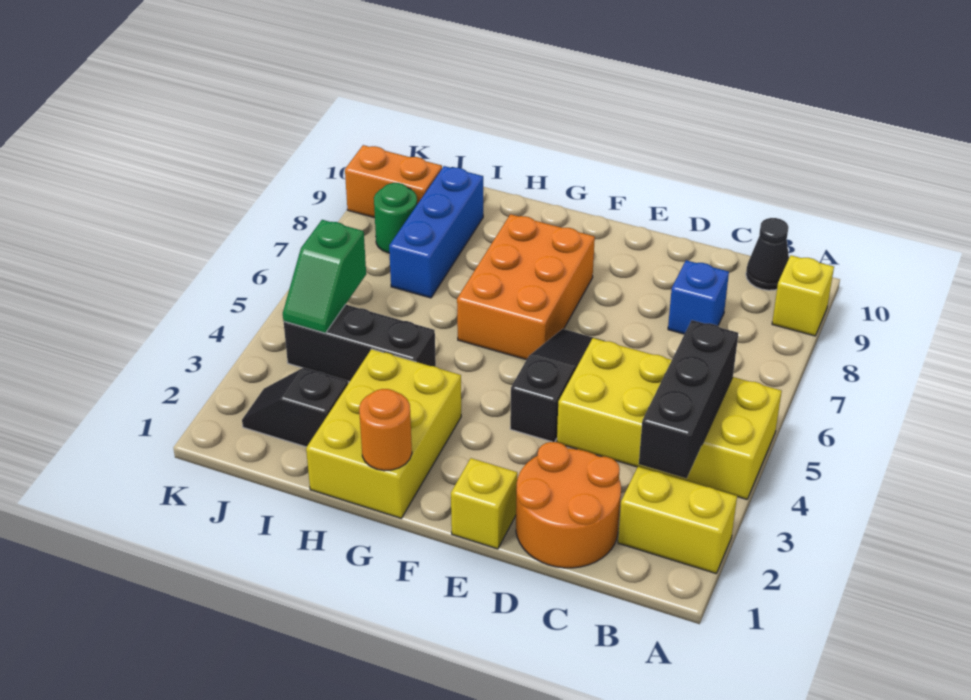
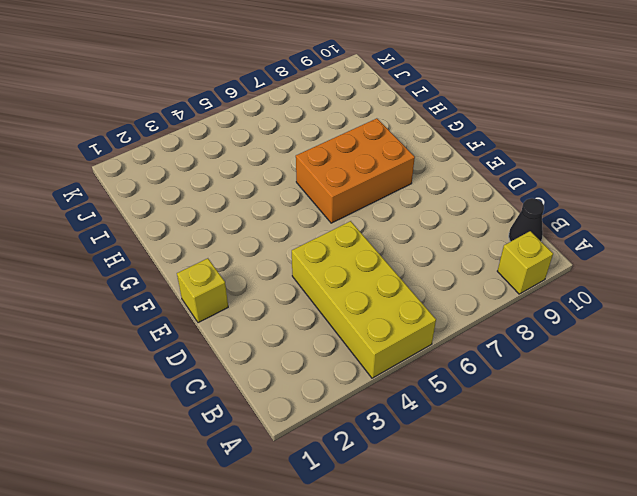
none -> yellow brick A2:B2 level 1
none -> orange round brick C1:D2 level 1
none -> blue brick C8 level 1

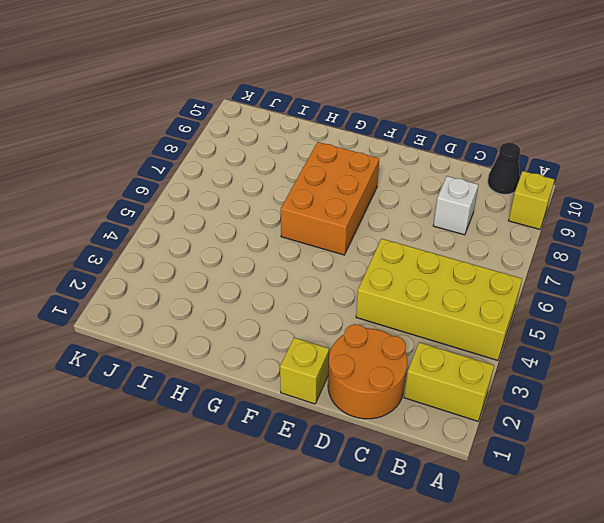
white brick C8 level 1 -> blue brick C8 level 1
none -> black slope E4:E6 level 1 top 4
none -> yellow brick G1:H3 level 1
none -> black brick H4:J4 level 1

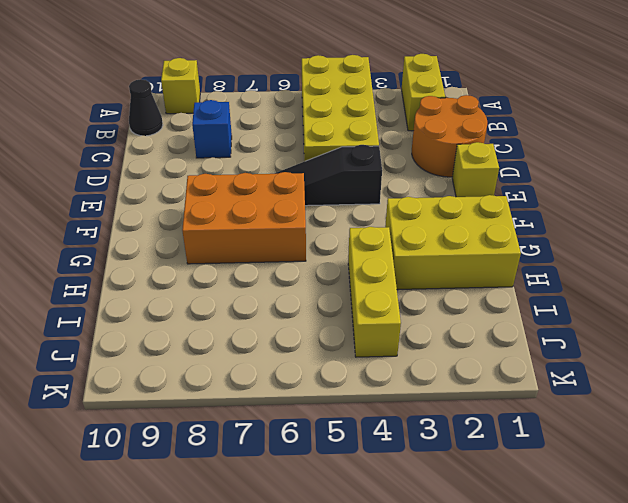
yellow brick H4:J4 level 1 -> black brick H4:J4 level 1
none -> black slope I2:J2 level 1 top I
none -> blue brick I7:I9 level 1
none -> green round brick J8 level 1

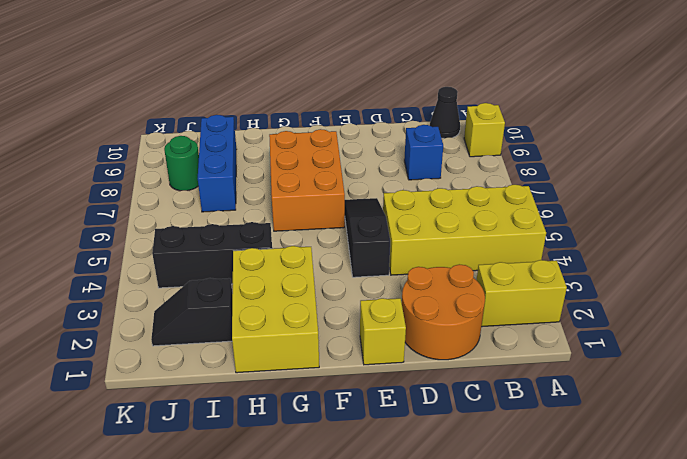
none -> orange brick J9:K9 level 1
none -> black brick B3:B5 level 2
none -> orange round brick G1 level 2

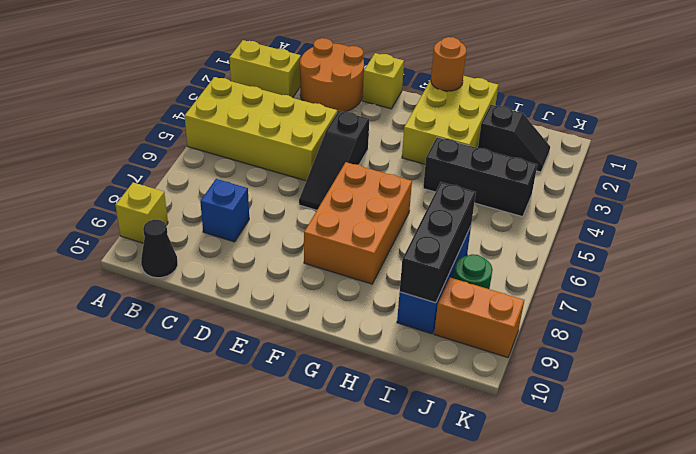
black brick I7:I9 level 2 -> black brick B3:B5 level 2
none -> green slope J4:J5 level 2 top 5

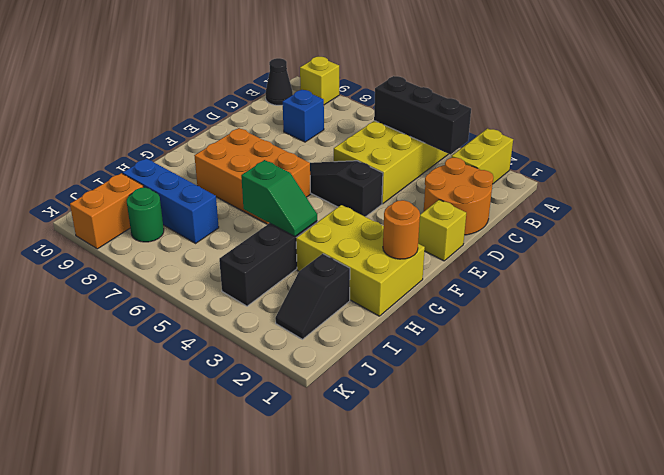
green slope H4:H5 level 2 top 5 -> green slope J4:J5 level 2 top 5

